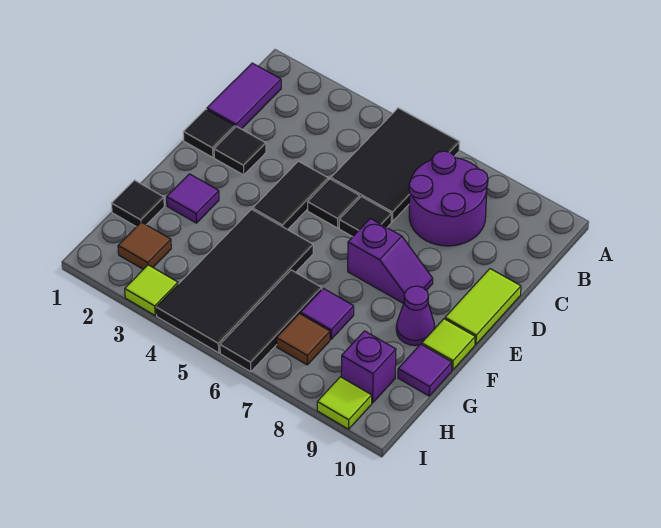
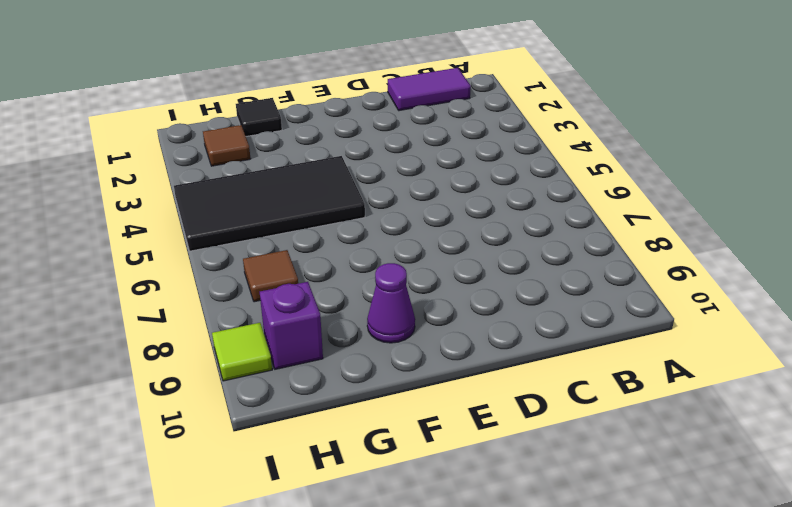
none -> black tile A5:C6 level 1
none -> purple round brick B7:C8 level 1
none -> black tile D1 level 1

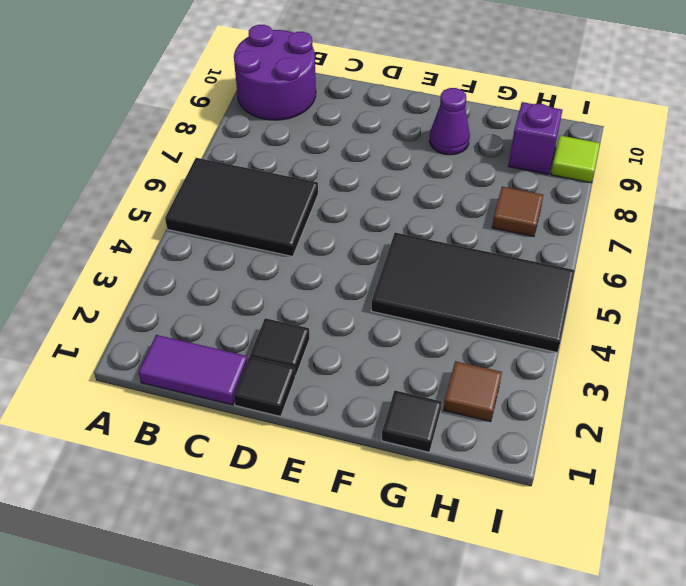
purple round brick A9:B10 level 1 -> purple round brick B7:C8 level 1
none -> black tile D4:E4 level 1
none -> black tile D5 level 1
none -> black tile D6 level 1

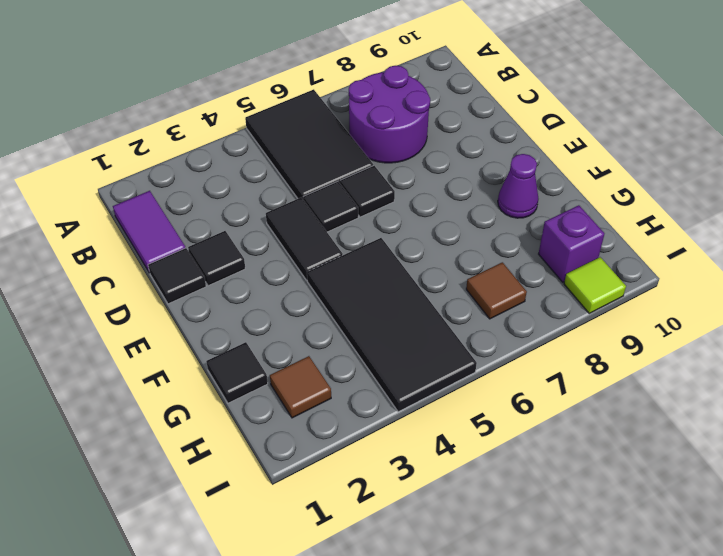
none -> lime tile D10:E10 level 1
none -> purple slope E7:E8 level 1 top 7
none -> purple tile F2 level 1

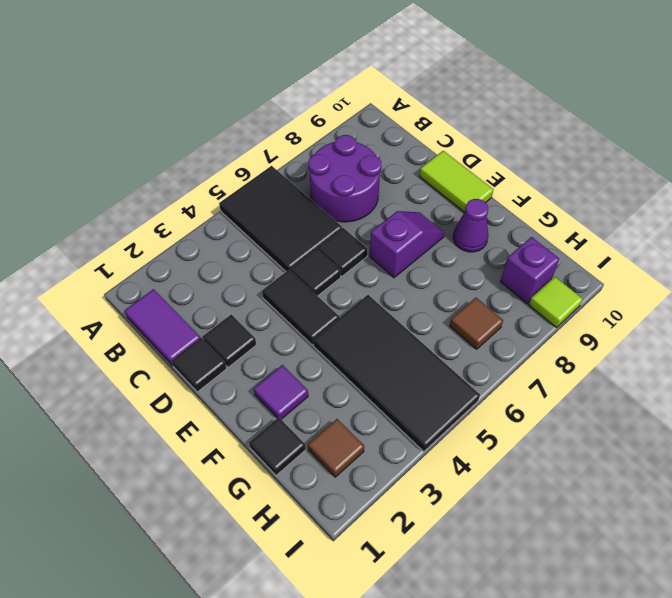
none -> lime tile F10 level 1
none -> black tile G6:I6 level 1
none -> purple tile G7 level 1

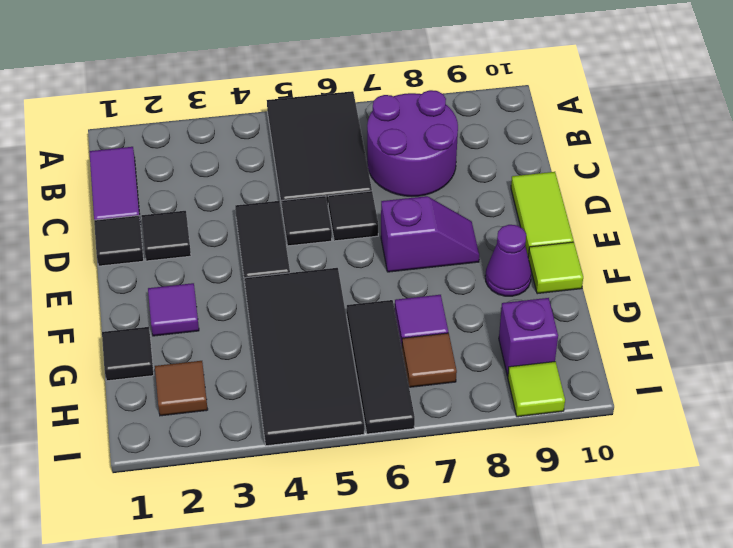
none -> purple tile G10 level 1
none -> lime tile I3 level 1

